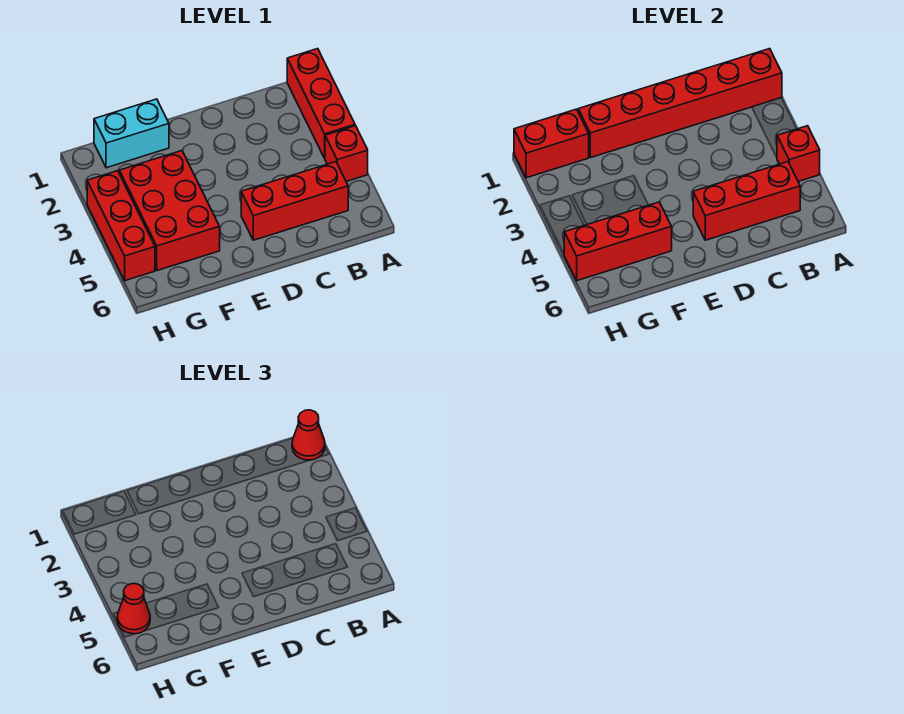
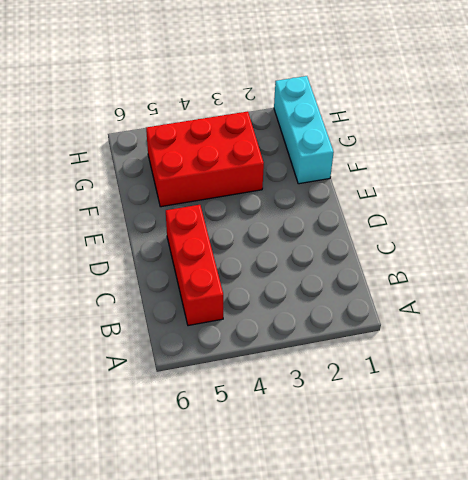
cyan brick F1:H1 level 1 -> cyan brick F1:G1 level 1
none -> red brick A1:A3 level 1
none -> red brick A4 level 1
none -> red brick H3:H5 level 1

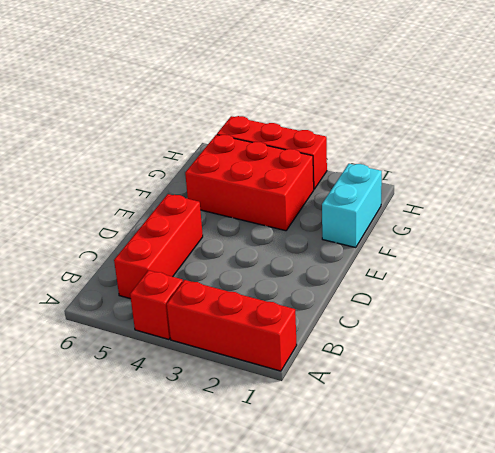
none -> red brick A1:F1 level 2
none -> red brick A4 level 2
none -> red brick B5:D5 level 2

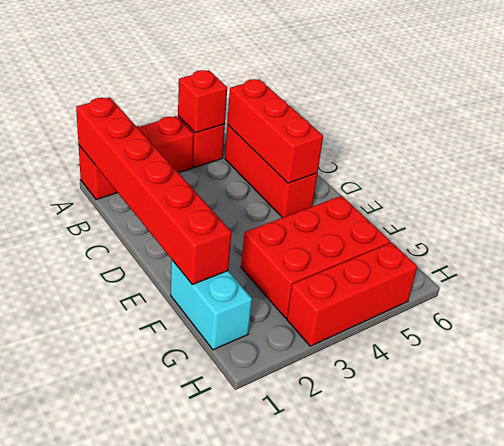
none -> red brick F5:H5 level 2
none -> red brick G1:H1 level 2
none -> red cone A1 level 3

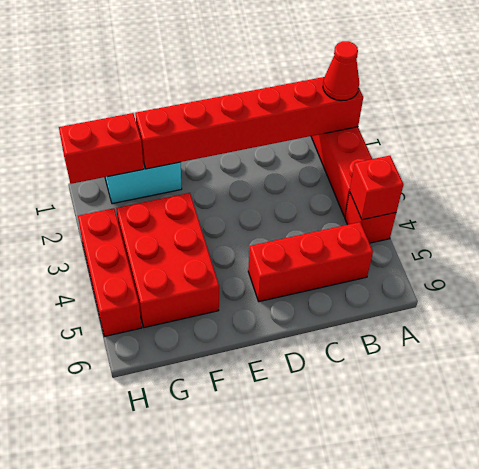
none -> red brick B5:D5 level 2
none -> red brick F5:H5 level 2
none -> red cone H5 level 3

